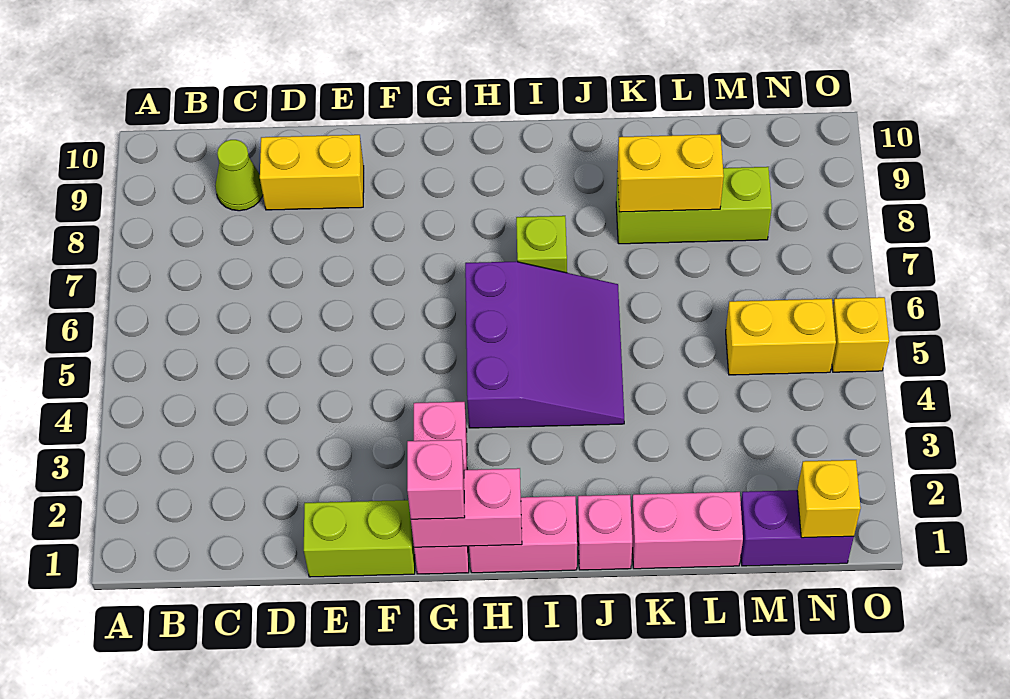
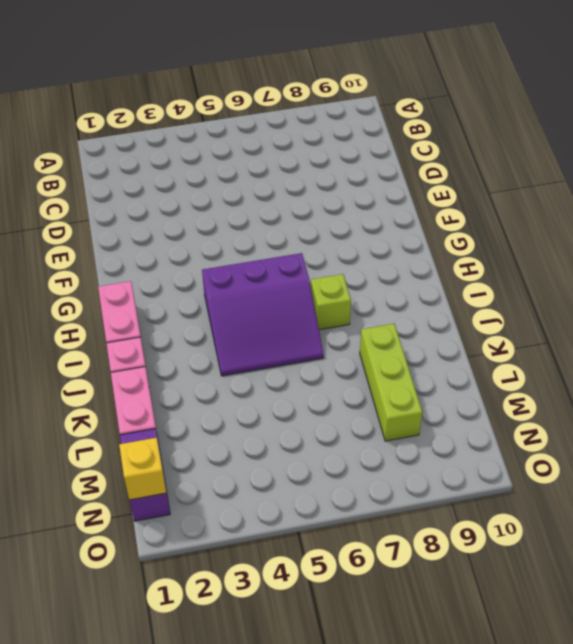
none -> lime cone C9 level 1
none -> yellow brick D9:E9 level 1
none -> lime brick E1:F1 level 1

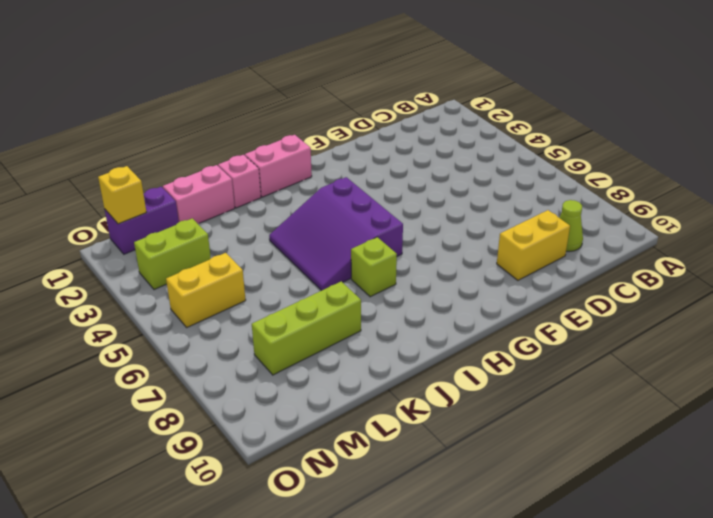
lime brick M3:N3 level 1 -> lime brick E1:F1 level 1
none -> pink brick G1:G3 level 1
none -> yellow brick O5 level 1
none -> pink brick G1:H1 level 2

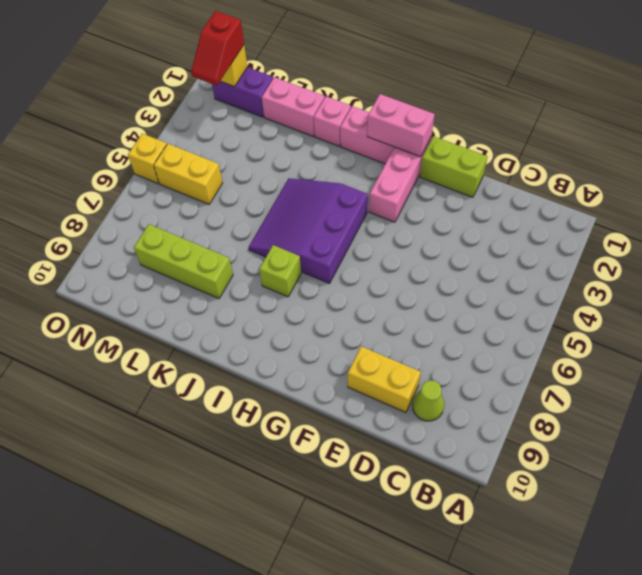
red slope N1:N2 level 3 top 1 -> none
none -> yellow brick K8:L8 level 2
none -> pink brick G1 level 3

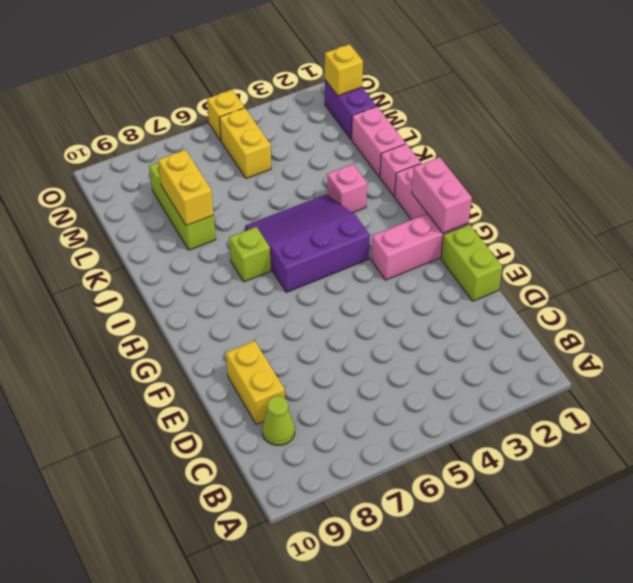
pink brick J3 level 1 -> pink brick G1 level 3

